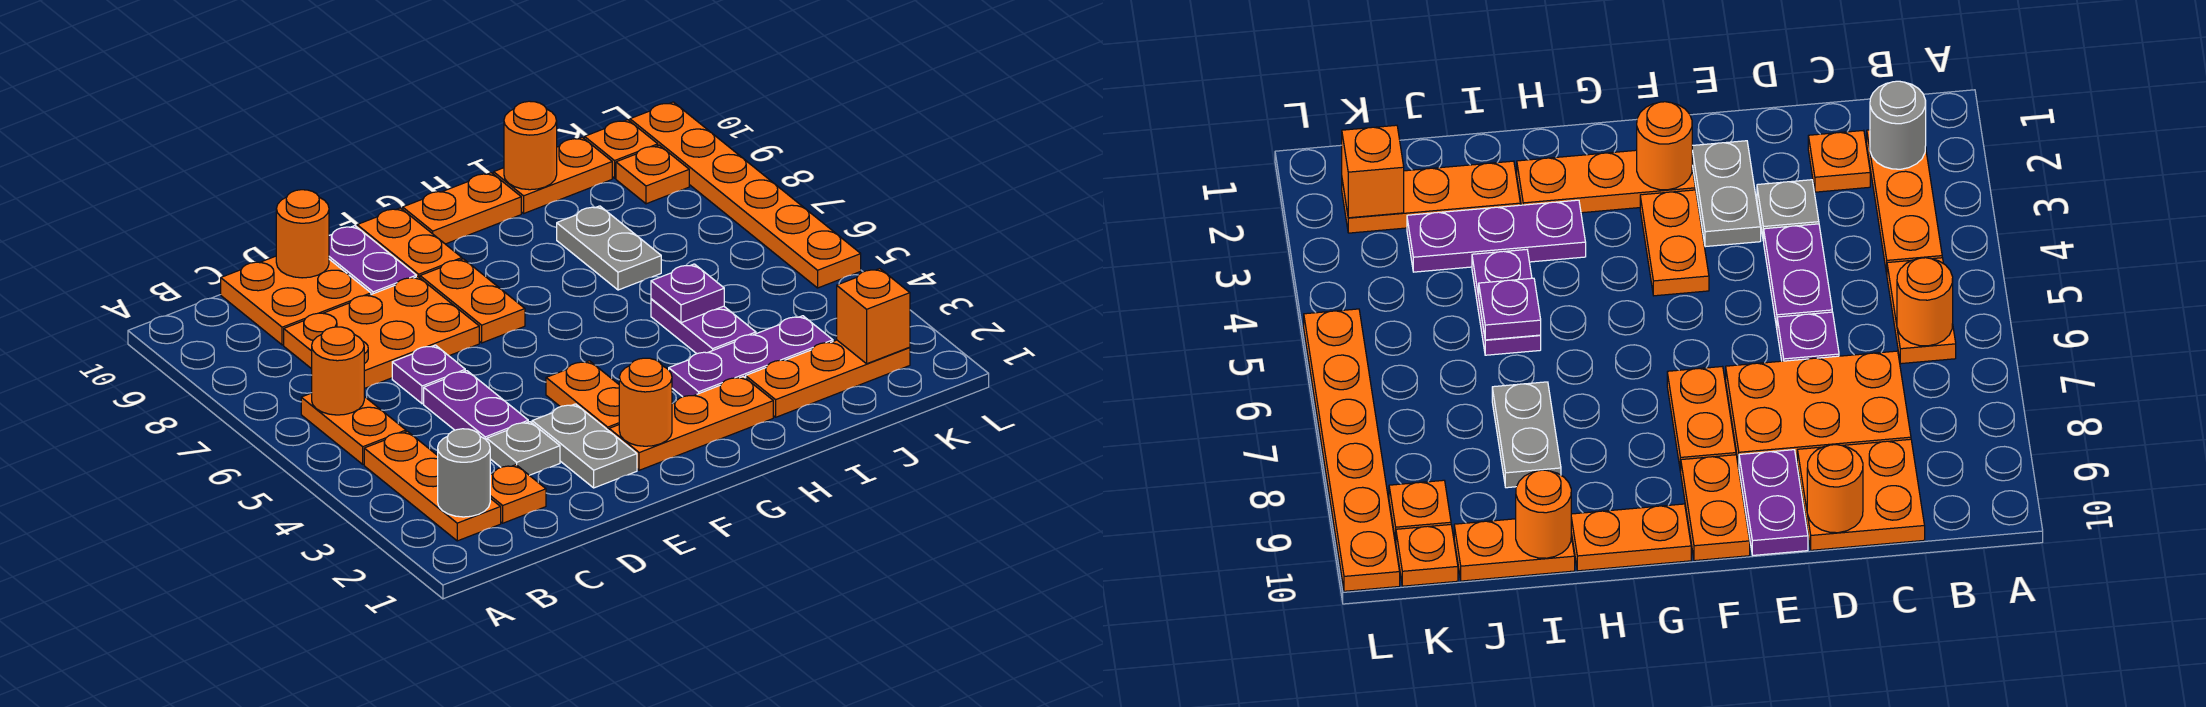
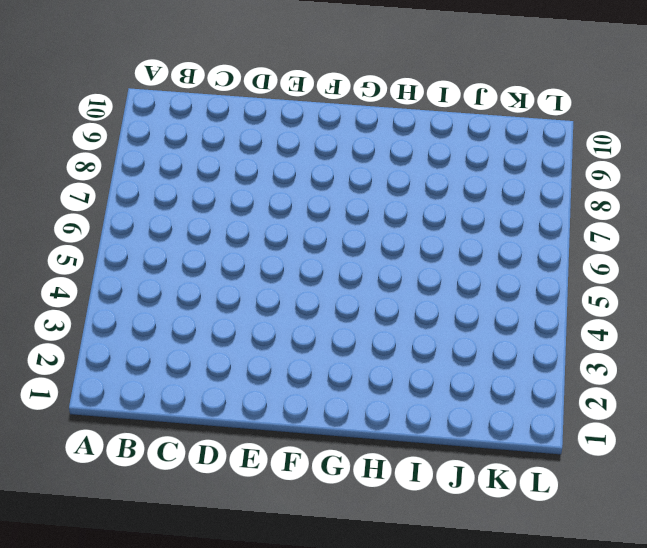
none -> orange plate B2:B4 level 1
none -> orange plate B5:B6 level 1
none -> orange plate C2 level 1
none -> orange plate C7:E8 level 1

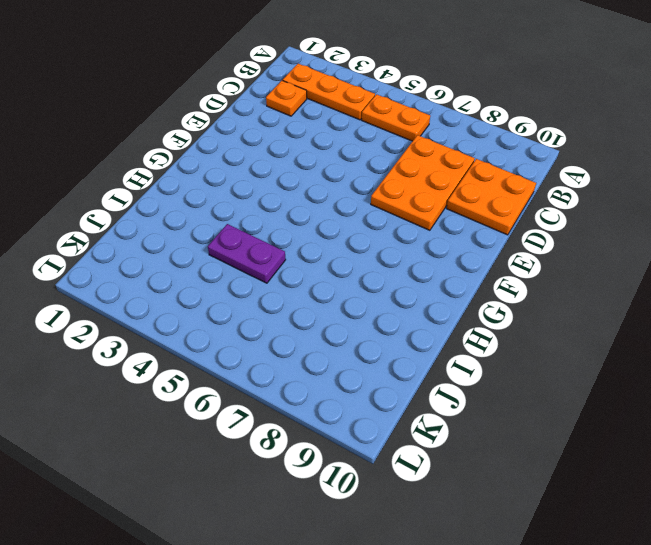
none -> grey plate D3 level 1
none -> purple plate D4:D5 level 1
none -> purple plate D6 level 1
none -> grey plate E2:E3 level 1

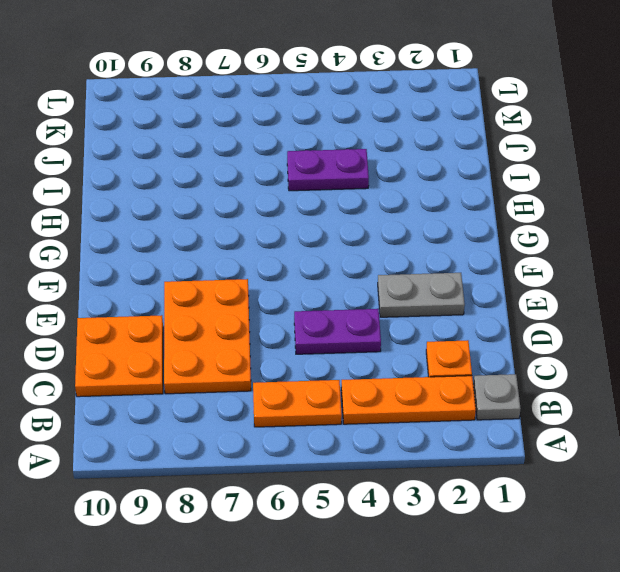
grey plate B1 level 1 -> grey plate D3 level 1
none -> purple plate D6 level 1
none -> purple plate E9:E10 level 1
none -> orange plate F2:H2 level 1
none -> orange plate F3:F4 level 1

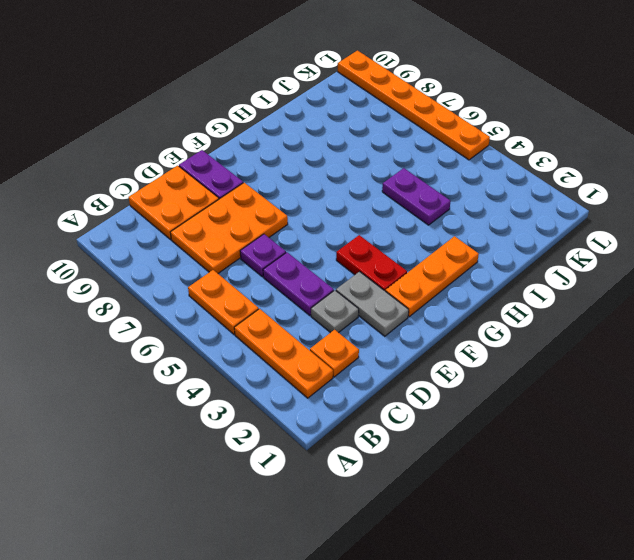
red plate F3:F4 level 1 -> orange plate F3:F4 level 1
none -> orange plate F7:F8 level 1
none -> orange plate F9:F10 level 1
none -> orange plate G10:H10 level 1
none -> purple plate H3:J3 level 1

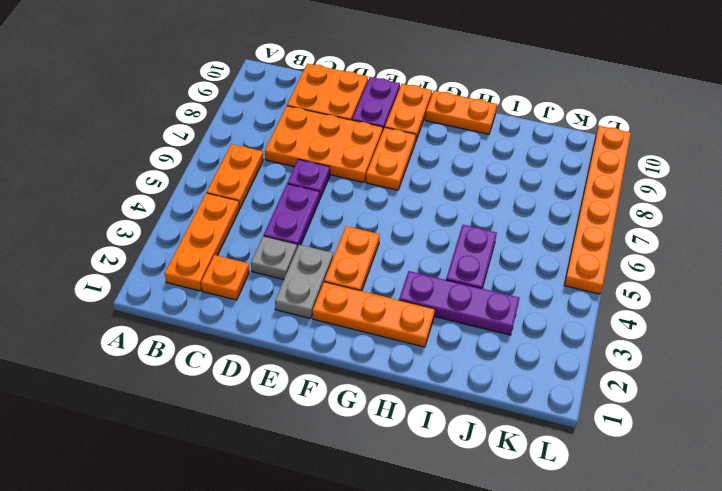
none -> orange plate I2:K2 level 1
none -> grey plate I7:I8 level 1
none -> orange plate I10:J10 level 1
none -> orange plate K9 level 1

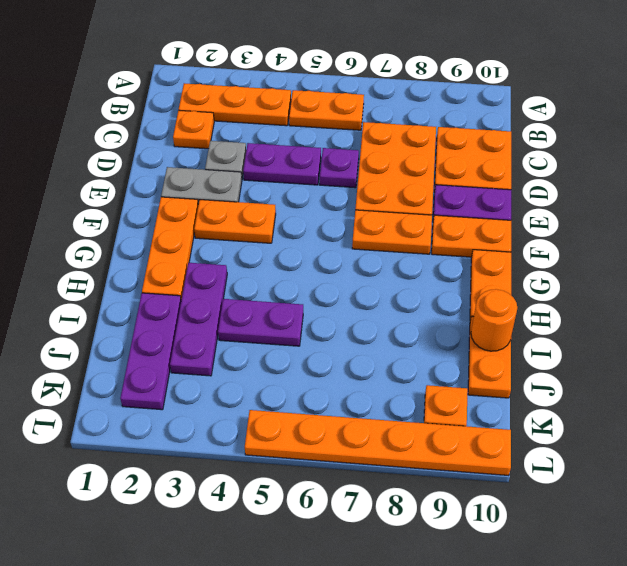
purple plate I2:K2 level 1 -> orange plate I2:K2 level 1
none -> grey plate I7:I8 level 1
none -> orange plate K10 level 1
none -> grey round brick B2 level 2
none -> orange round brick B6 level 2

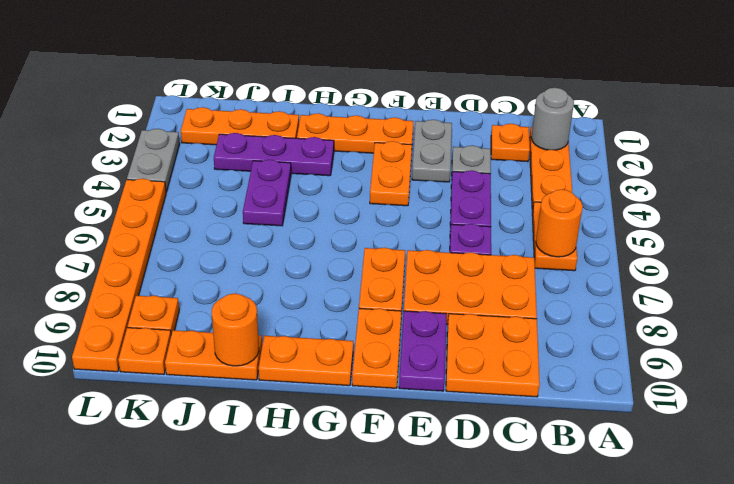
grey plate L3:L4 level 1 -> grey plate I7:I8 level 1
none -> orange round brick D10 level 2
none -> orange round brick F2 level 2
none -> purple plate I5 level 2
none -> orange brick K2 level 2

